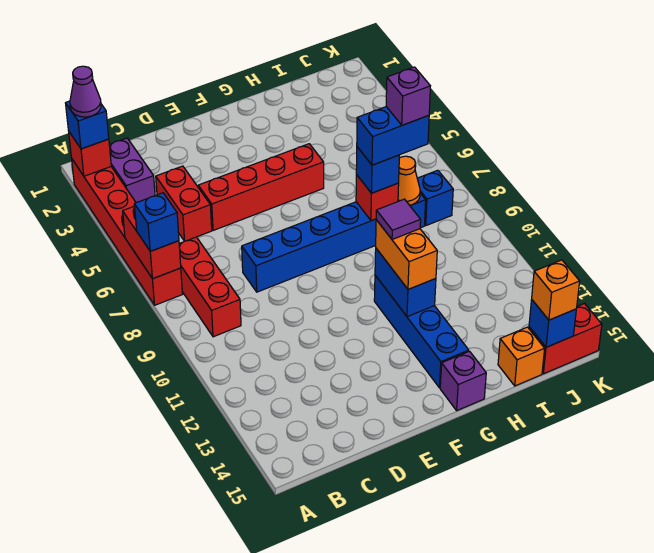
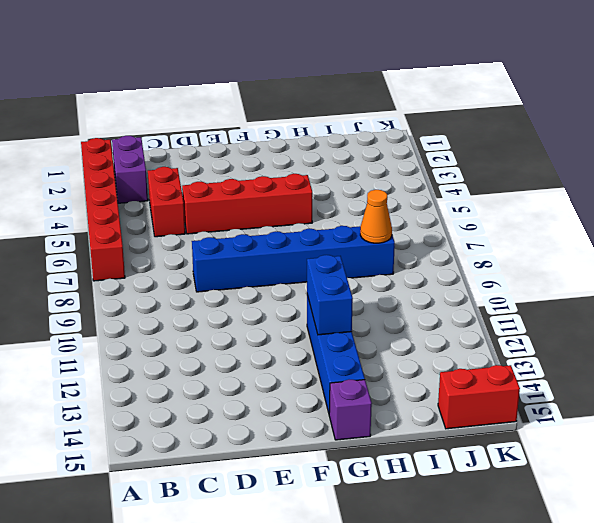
none -> red brick B7:B9 level 1
none -> orange brick I15 level 1
none -> blue brick J8 level 1

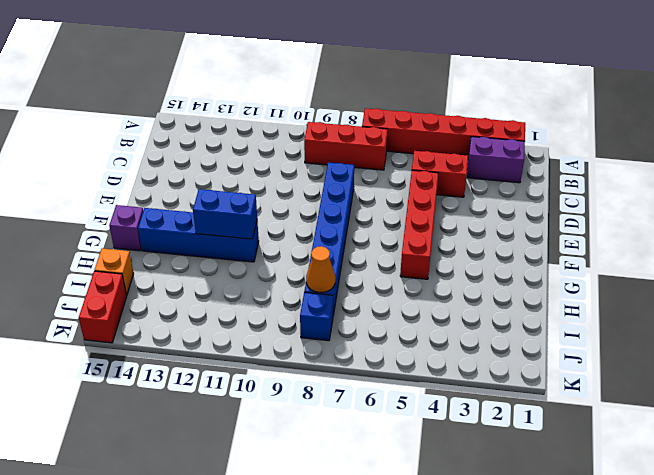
none -> red brick A2 level 2
none -> red brick A6:A7 level 2
none -> red brick H8 level 2

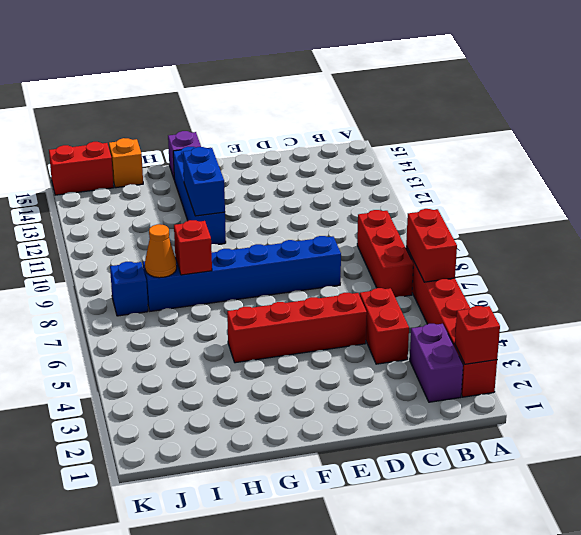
none -> blue brick J15 level 2
none -> blue brick A2 level 3
none -> blue brick A7 level 3

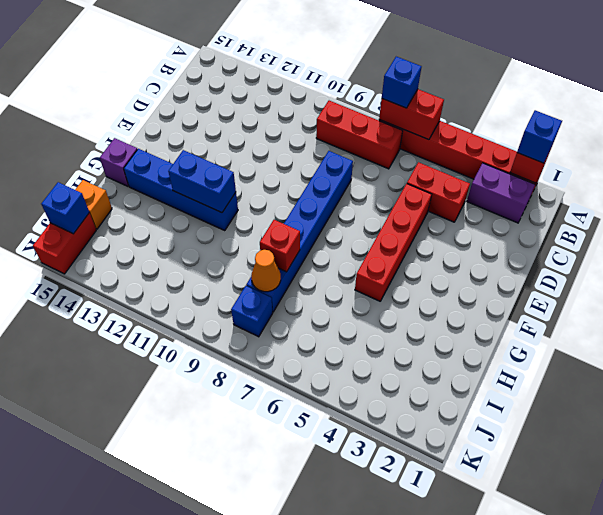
none -> orange brick G11:G12 level 3
none -> blue brick H8 level 3
none -> orange brick J15 level 3

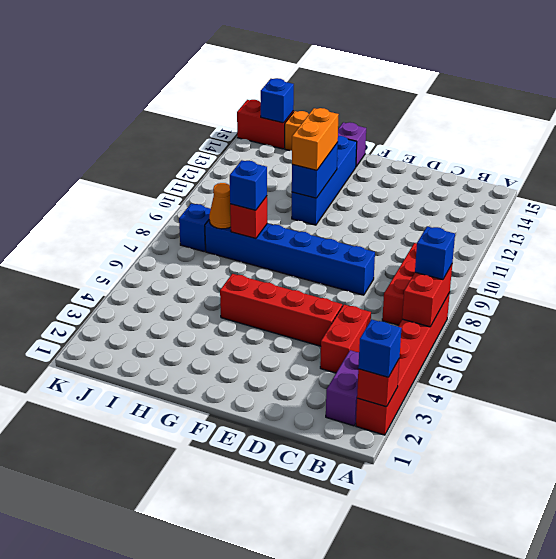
none -> orange brick J15 level 3
none -> purple cone A2 level 4
none -> purple tile G11 level 4

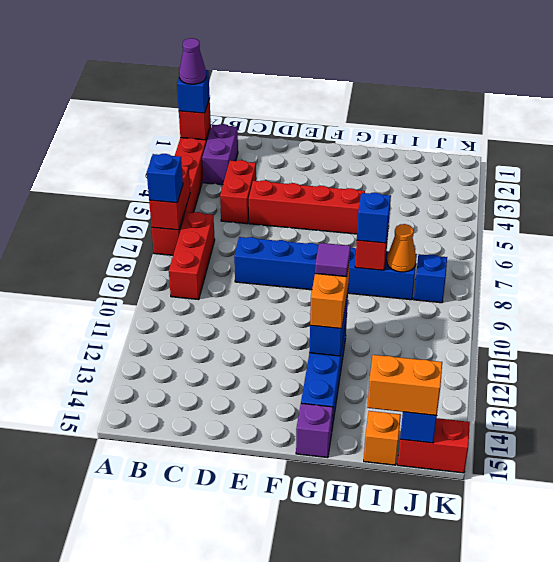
orange brick I15:J15 level 3 -> orange brick J15 level 3
none -> blue brick H8:I8 level 4
none -> purple brick I8 level 5

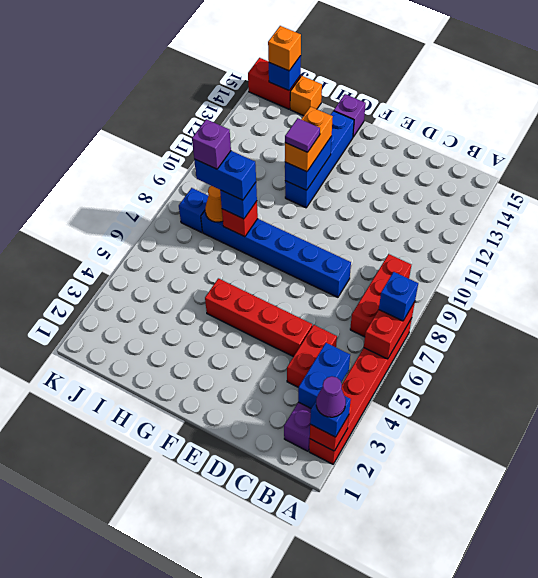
blue brick B3:B4 level 2 -> none

